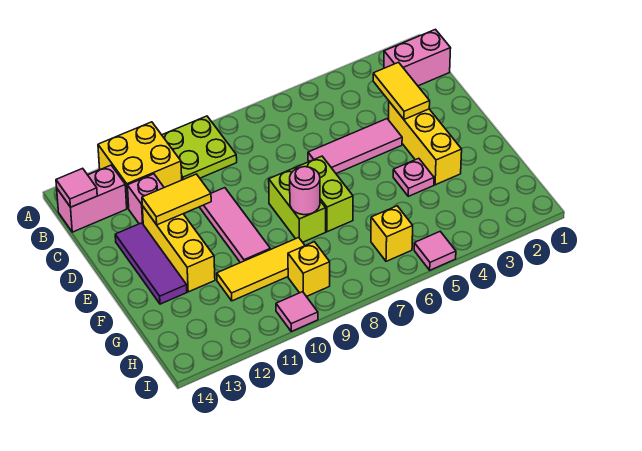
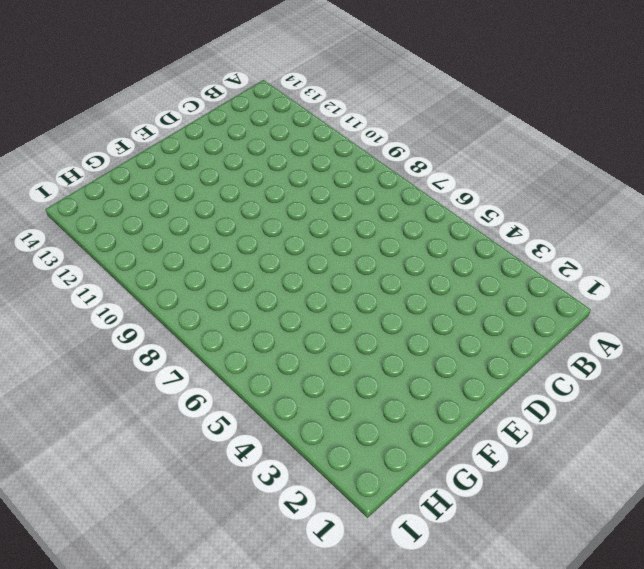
none -> lime plate A9:B10 level 1
none -> yellow brick A11:B12 level 1
none -> pink brick B1:B2 level 1

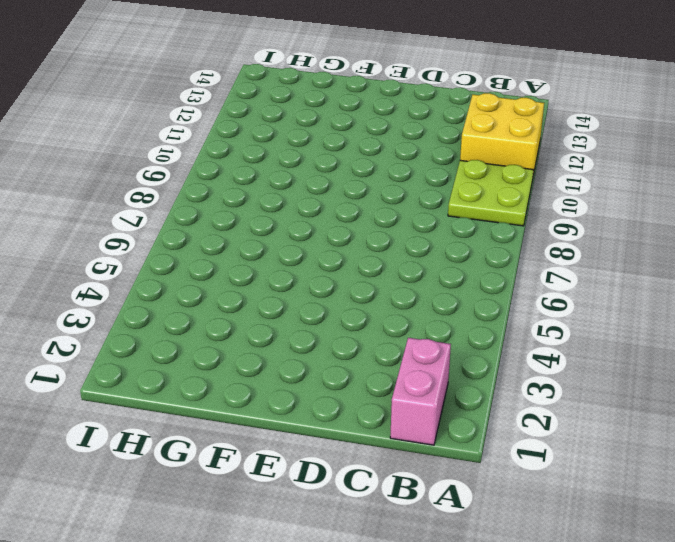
none -> pink brick B13:B14 level 1
none -> pink brick C12 level 1
none -> yellow brick D3:F3 level 1

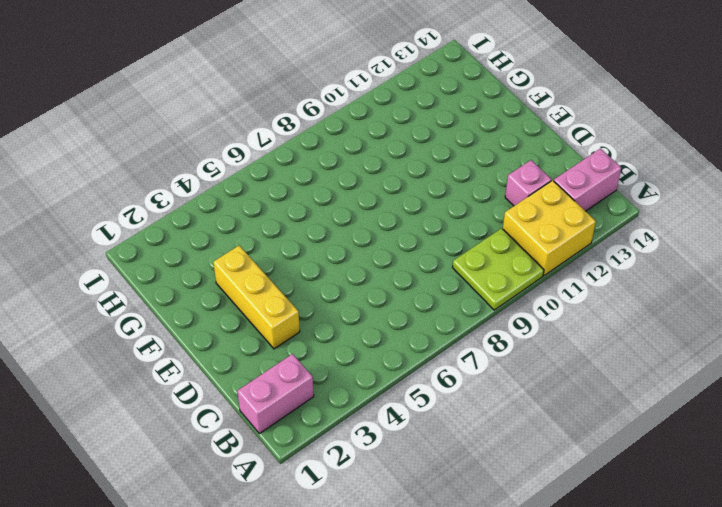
none -> pink tile D4:D6 level 1
none -> pink tile D10:F10 level 1
none -> yellow brick D12:F12 level 1

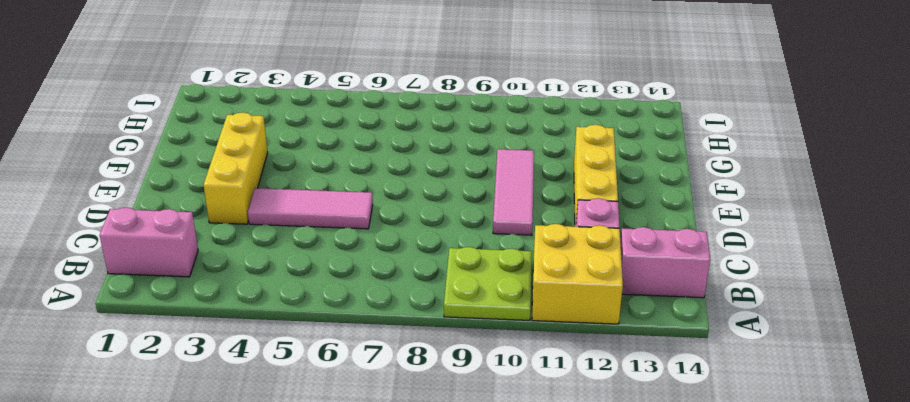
none -> purple tile D13:F13 level 1
none -> lime brick E7:F7 level 1
none -> lime brick E8:F8 level 1

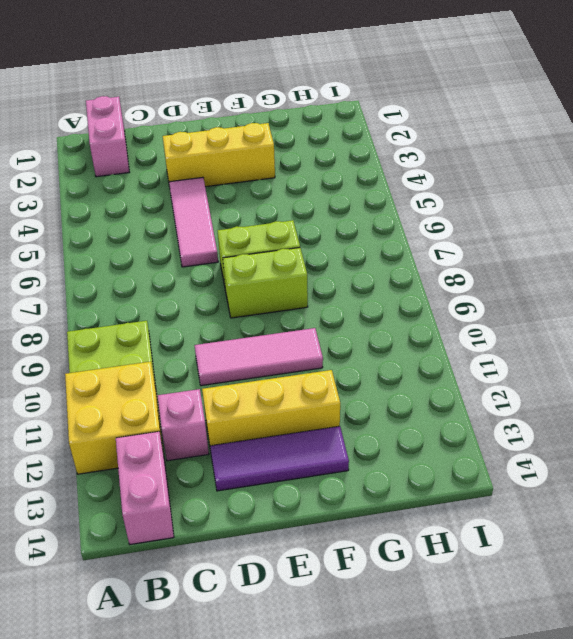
none -> pink plate F4 level 1
none -> yellow tile G9:G11 level 1
none -> yellow brick H6 level 1

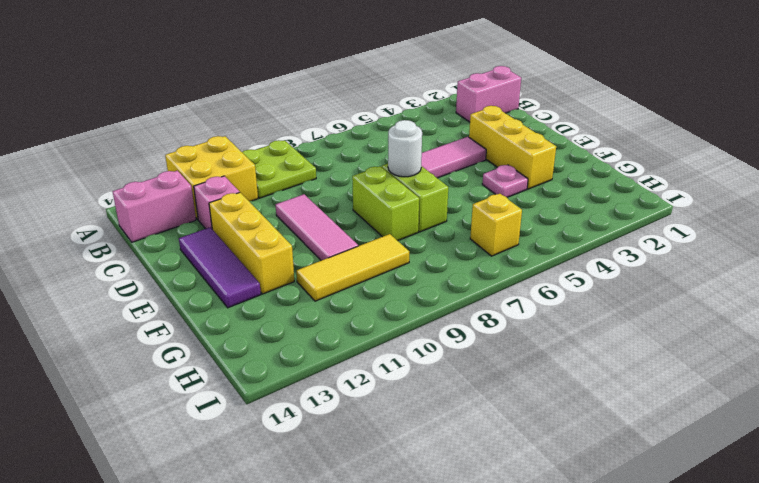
white round brick E7 level 2 -> none
none -> yellow brick H9 level 1
none -> pink tile I5 level 1
none -> pink tile I10 level 1

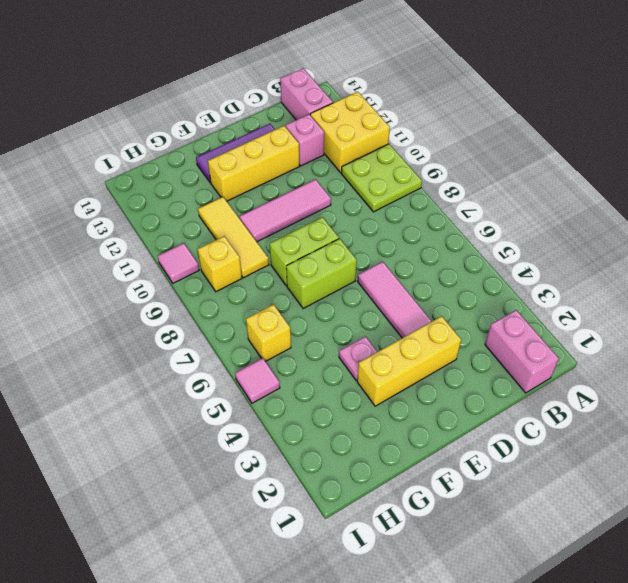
none -> pink tile B14 level 2
none -> yellow tile C3:D3 level 2
none -> yellow tile D11:D12 level 2

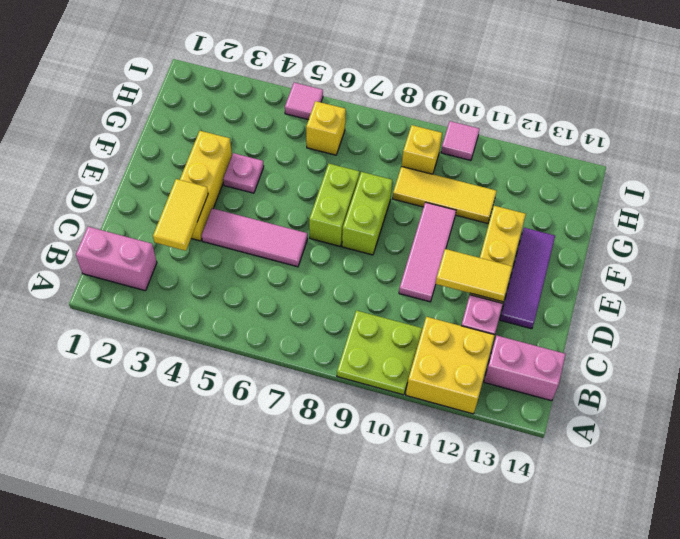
none -> pink tile B14 level 2
none -> pink round brick F8 level 2

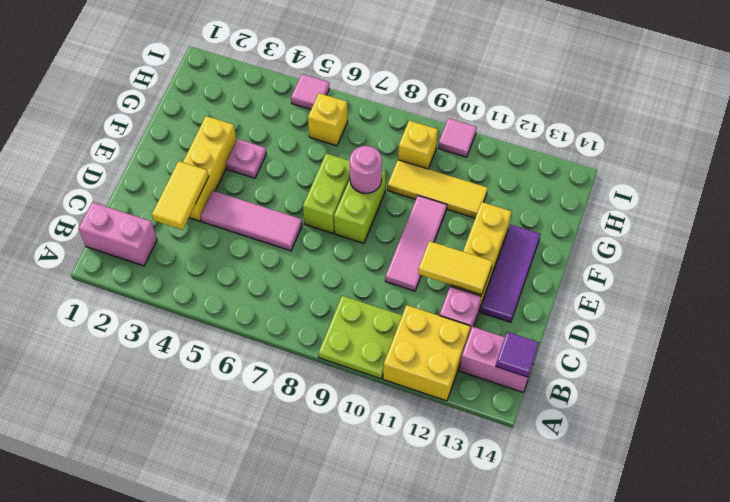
purple tile B14 level 2 -> pink tile B14 level 2

